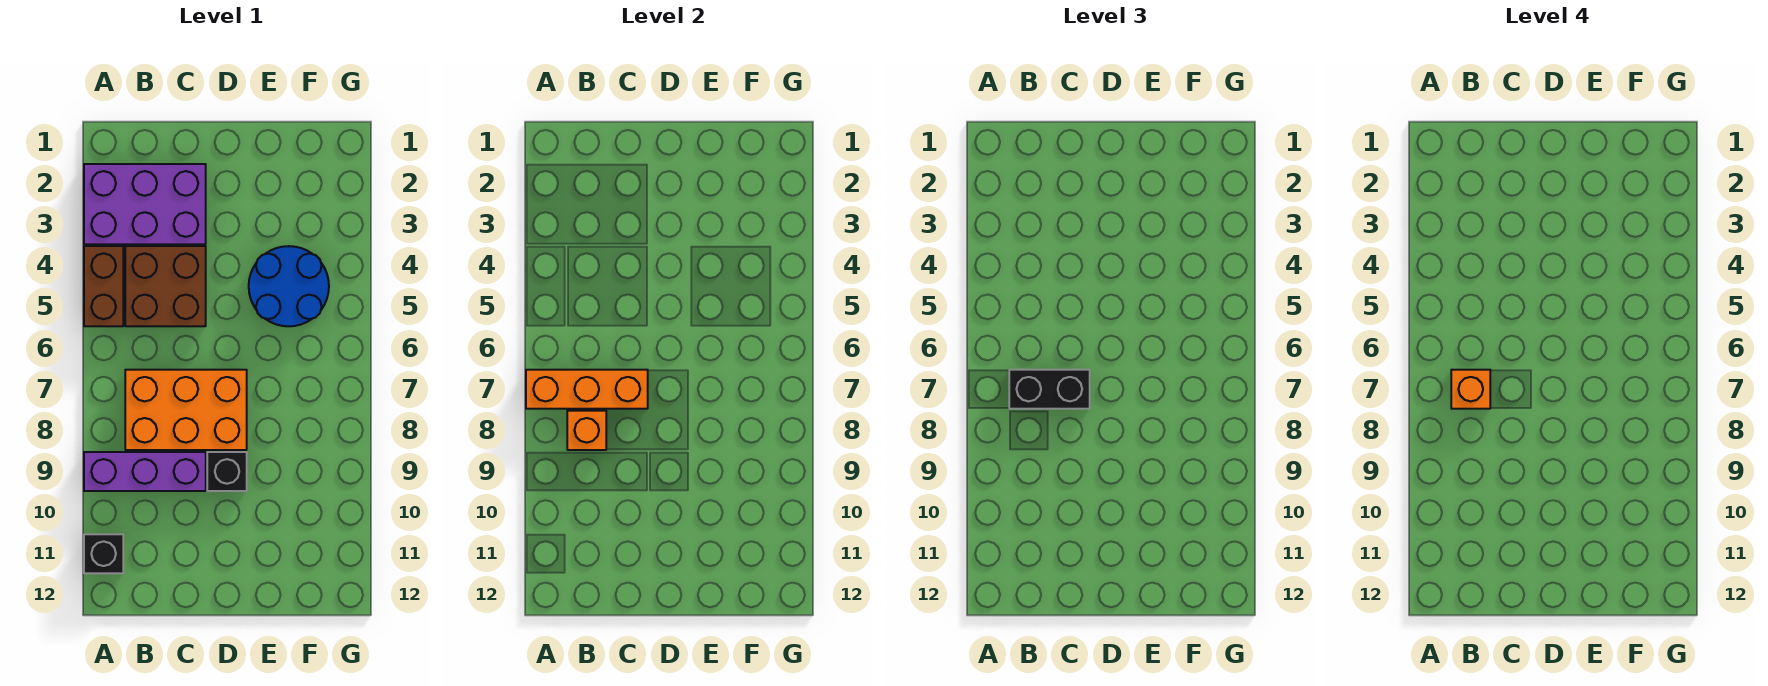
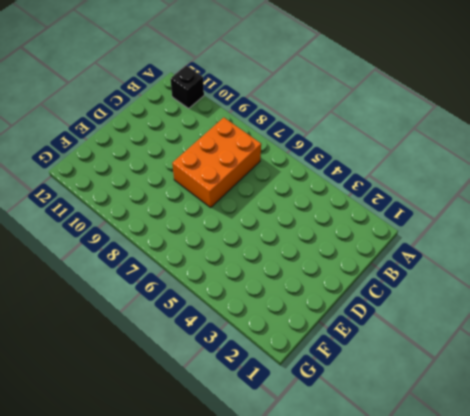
none -> purple brick A2:C3 level 1
none -> brown brick A4:A5 level 1
none -> purple brick A9:C9 level 1

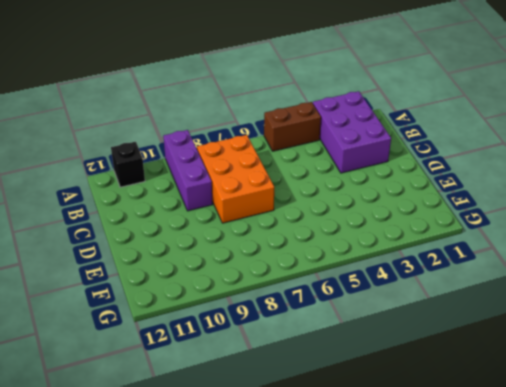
none -> brown brick B4:C5 level 1
none -> black brick D9 level 1
none -> blue round brick E4:F5 level 1

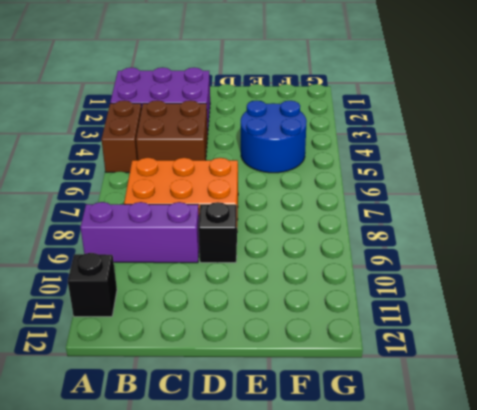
none -> orange brick A7:C7 level 2
none -> orange brick B8 level 2
none -> black brick B7:C7 level 3

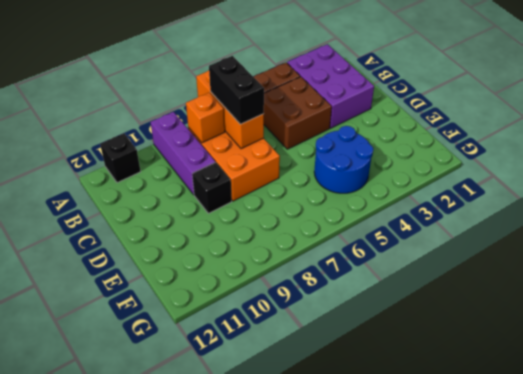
none -> orange brick B7 level 4

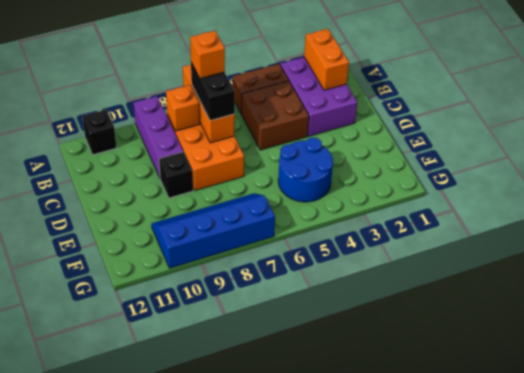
orange brick A2:B2 level 2 -> none
blue slope F7:G10 level 1 top G -> none

